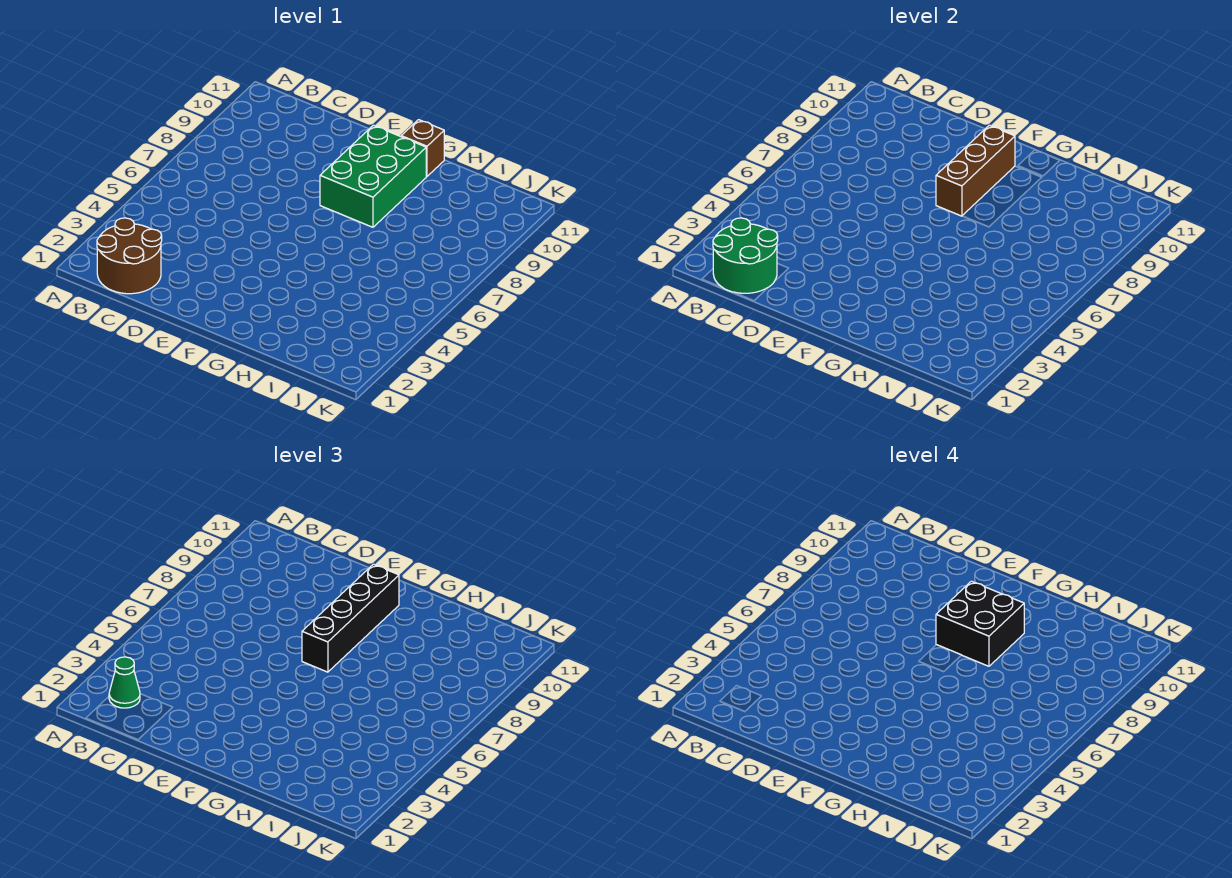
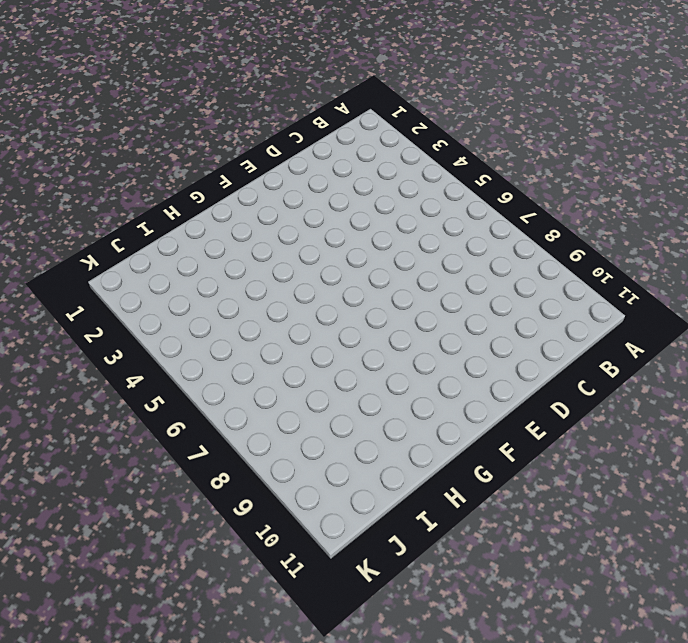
none -> brown round brick B1:C2 level 1
none -> green brick F8:G10 level 1

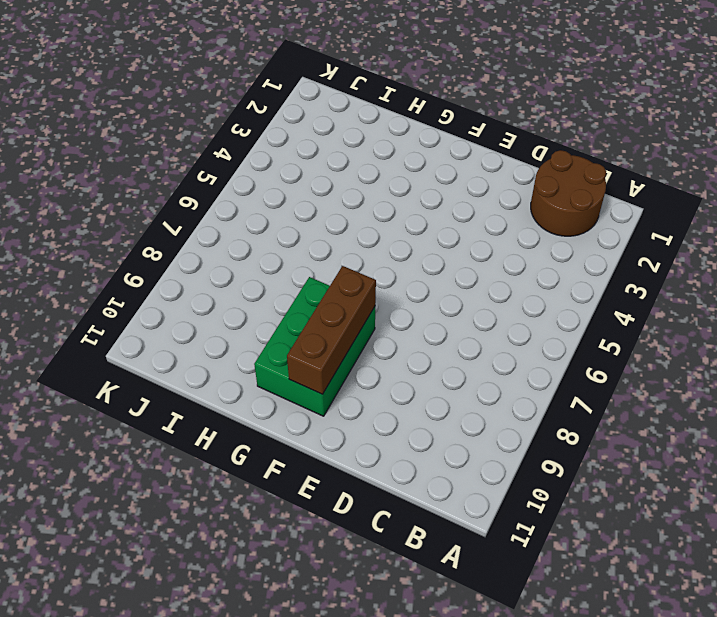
none -> brown brick G11 level 1
none -> green round brick B1:C2 level 2

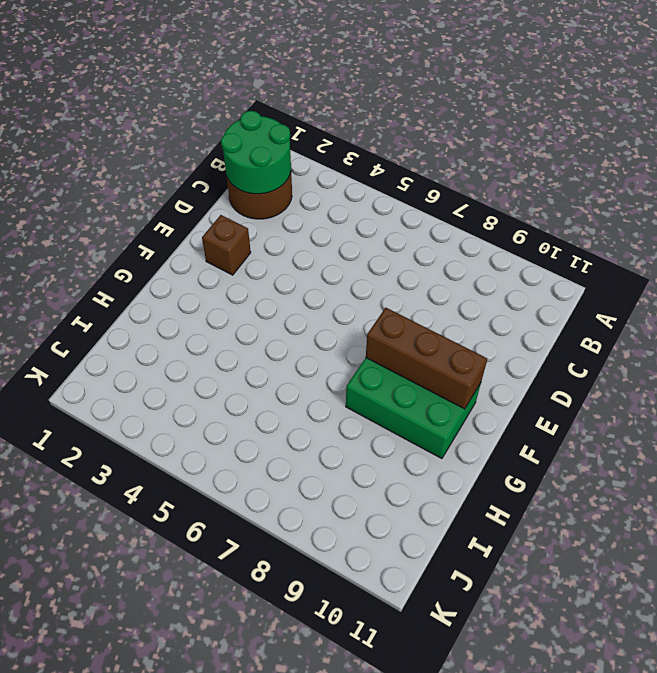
brown brick E2 level 1 -> brown brick G11 level 1
none -> green cone B2 level 3
none -> black brick F7:F10 level 3

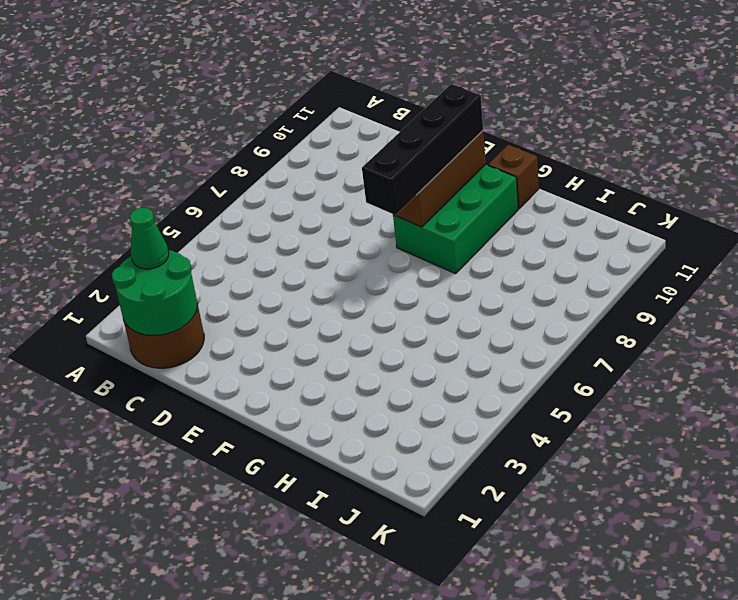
none -> black brick F8:G9 level 4

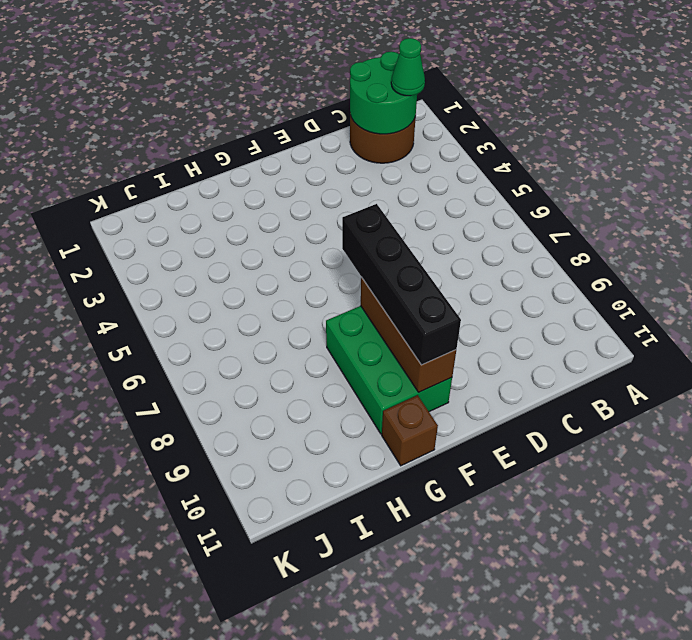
none -> black brick F8:G9 level 4

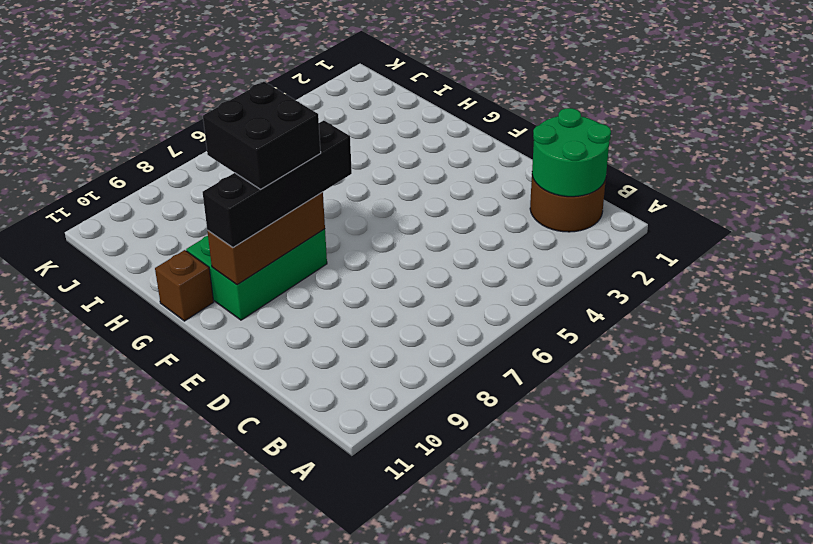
none -> green cone B2 level 3

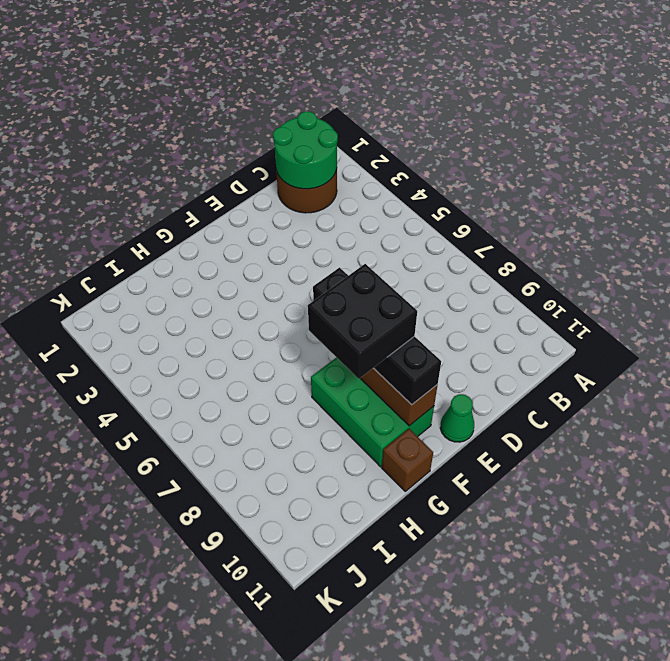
green cone E11 level 1 -> green cone B2 level 3

